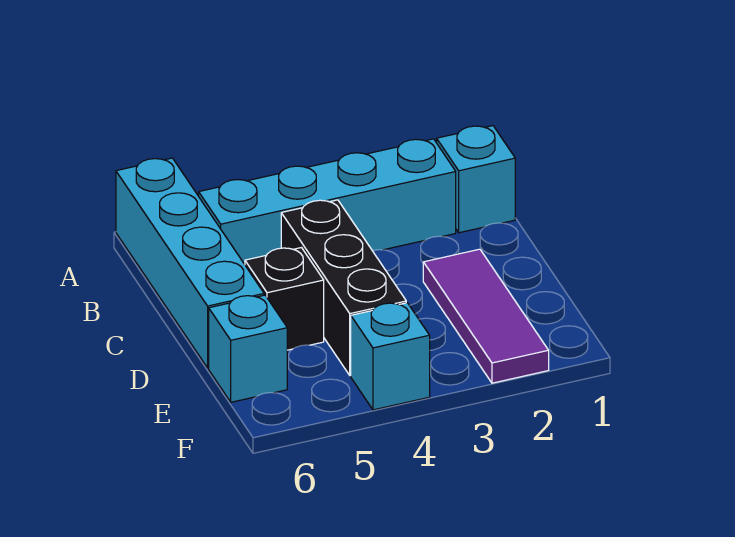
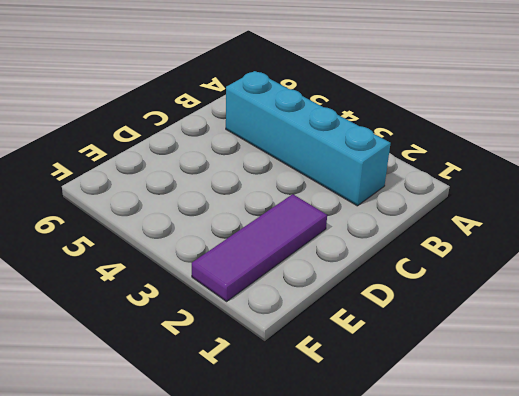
none -> cyan brick A6:D6 level 1
none -> cyan brick B1 level 1

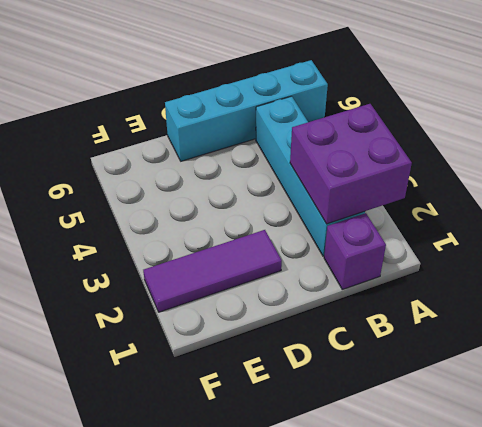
purple brick A2:B3 level 2 -> none
purple brick B1 level 1 -> cyan brick B1 level 1
none -> black brick C4:E4 level 1
none -> black brick D5 level 1

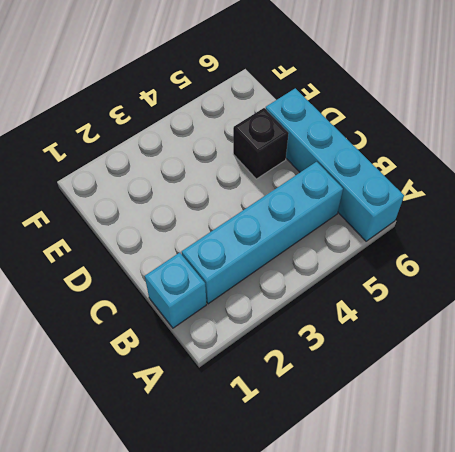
none -> black brick C4:E4 level 1
none -> purple tile D2:F2 level 1

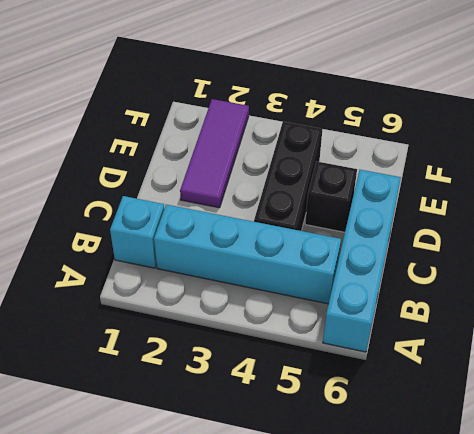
none -> cyan brick E6 level 1
none -> cyan brick F4 level 1

